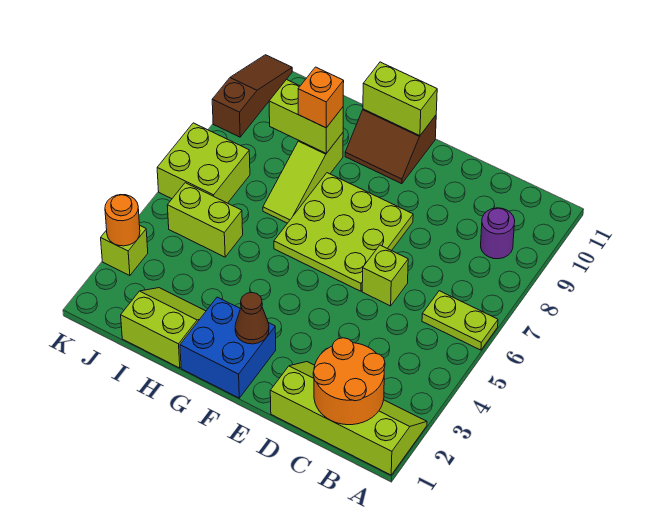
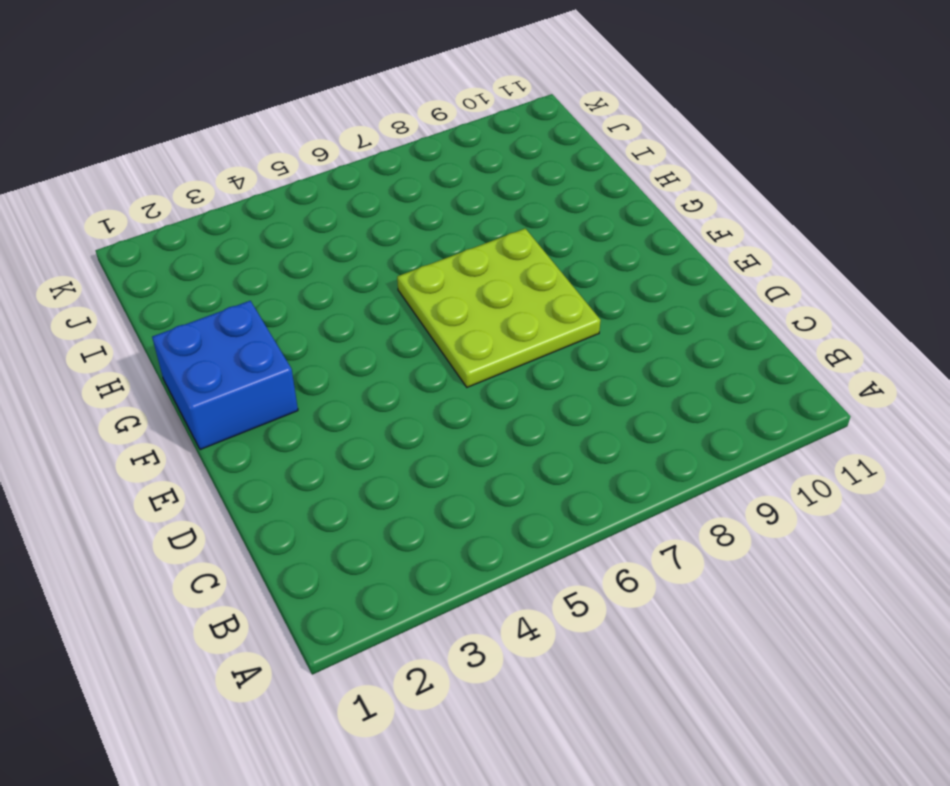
none -> lime slope A1:D2 level 1 top 1
none -> lime plate A6:B6 level 1
none -> purple round brick B9 level 1

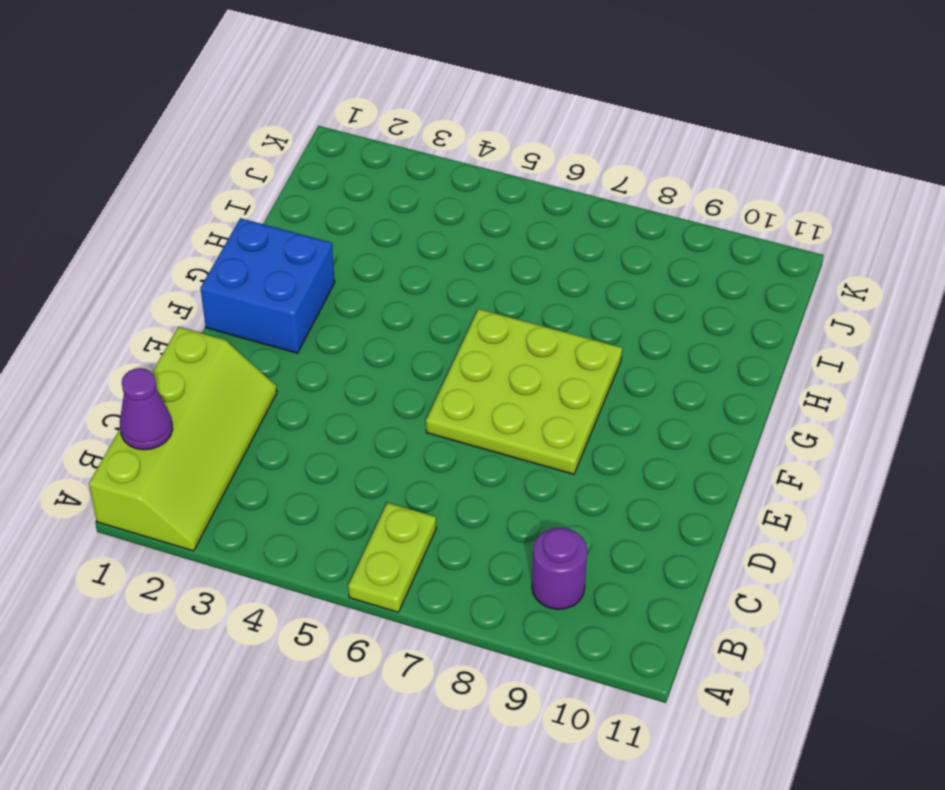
purple cone B1 level 2 -> orange round brick B1:C2 level 2
none -> lime brick D6 level 1
none -> brown slope F10:G11 level 1 top 11
none -> lime slope H1:I2 level 1 top 1

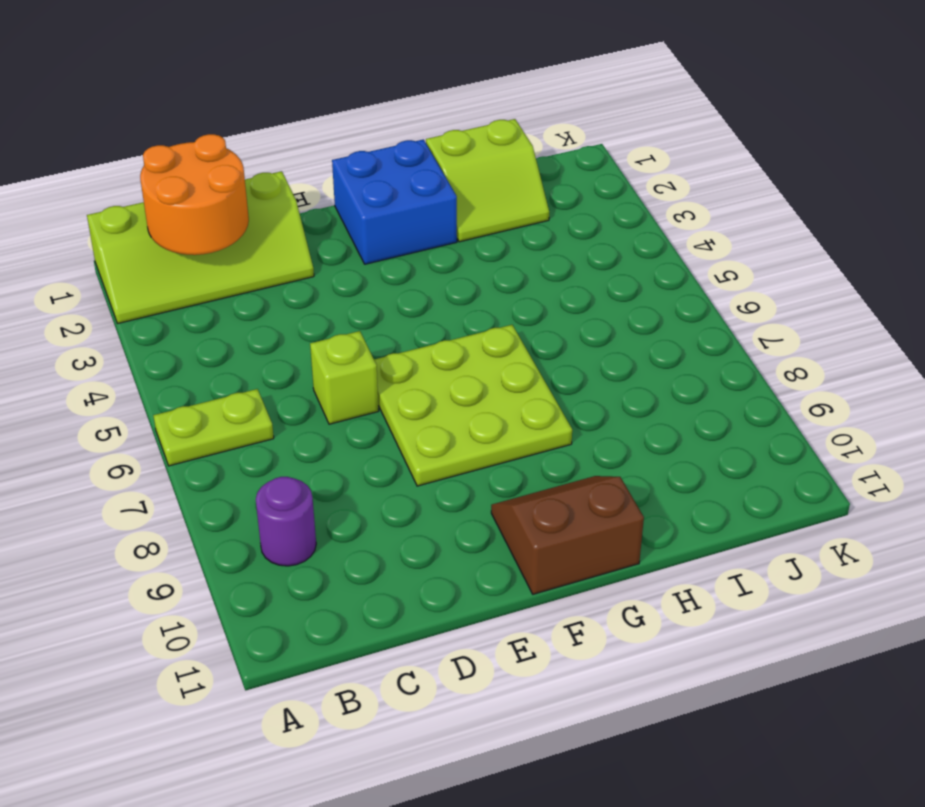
none -> lime slope H7:H9 level 1 top 9
none -> lime brick I5:J5 level 1
none -> lime brick J6:K7 level 1

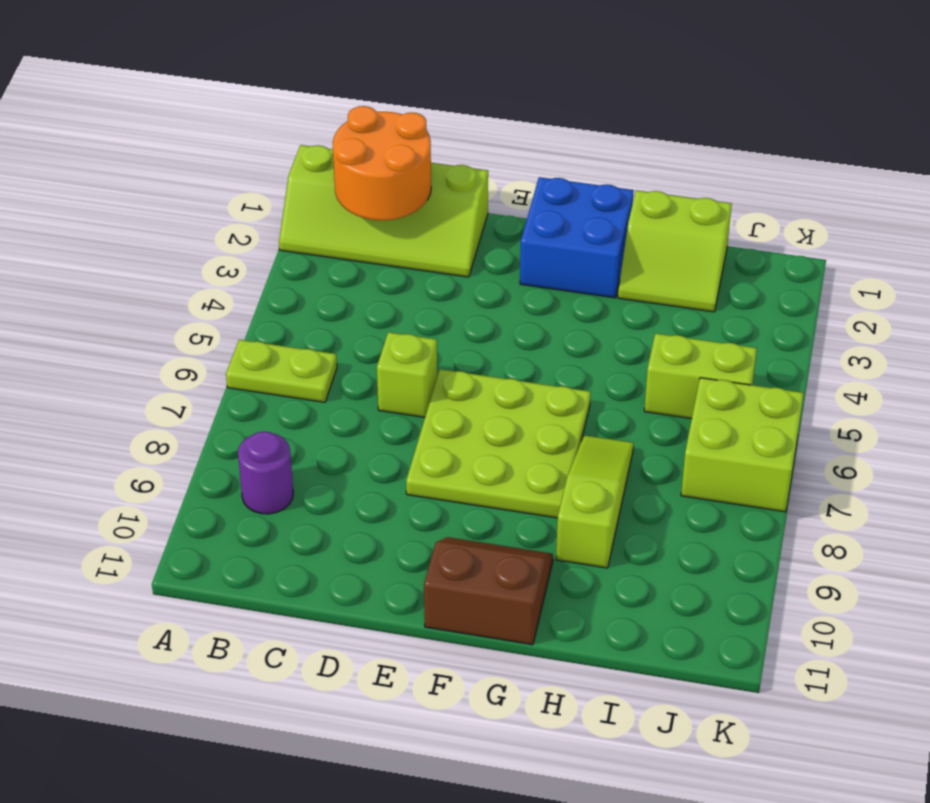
none -> lime brick K3 level 1
none -> brown slope K9:K11 level 1 top 9
none -> brown cone F2 level 2

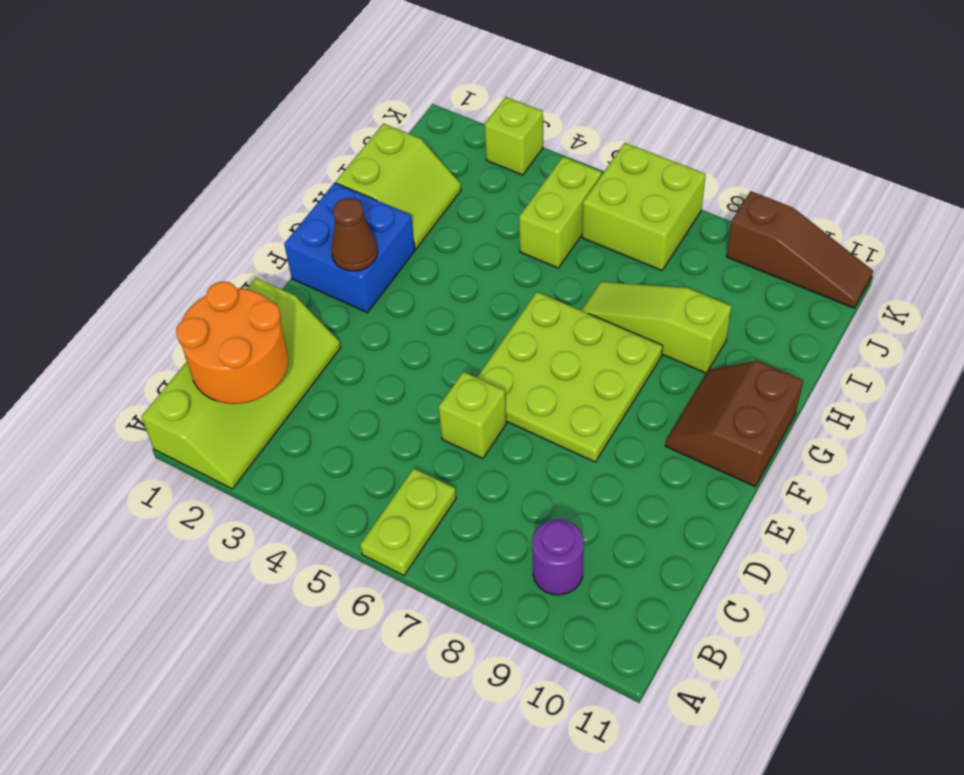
none -> lime brick F11:G11 level 2
none -> lime brick H9:I9 level 2
none -> orange round brick K3 level 2

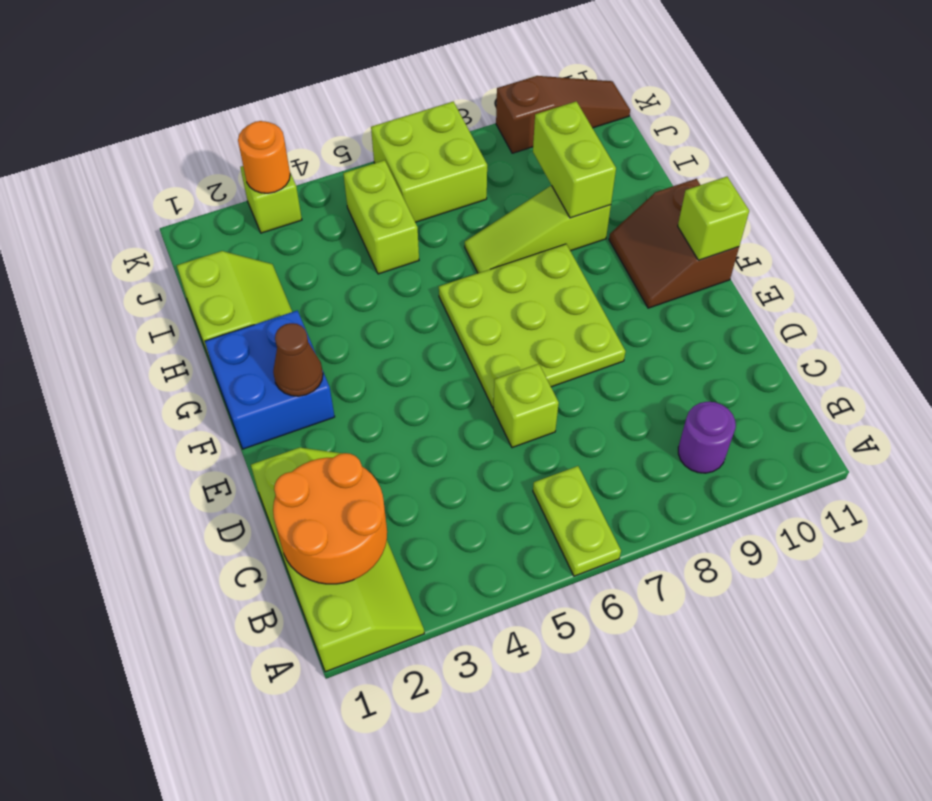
lime brick F11 level 2 -> lime brick F11:G11 level 2
none -> orange brick H9 level 3

